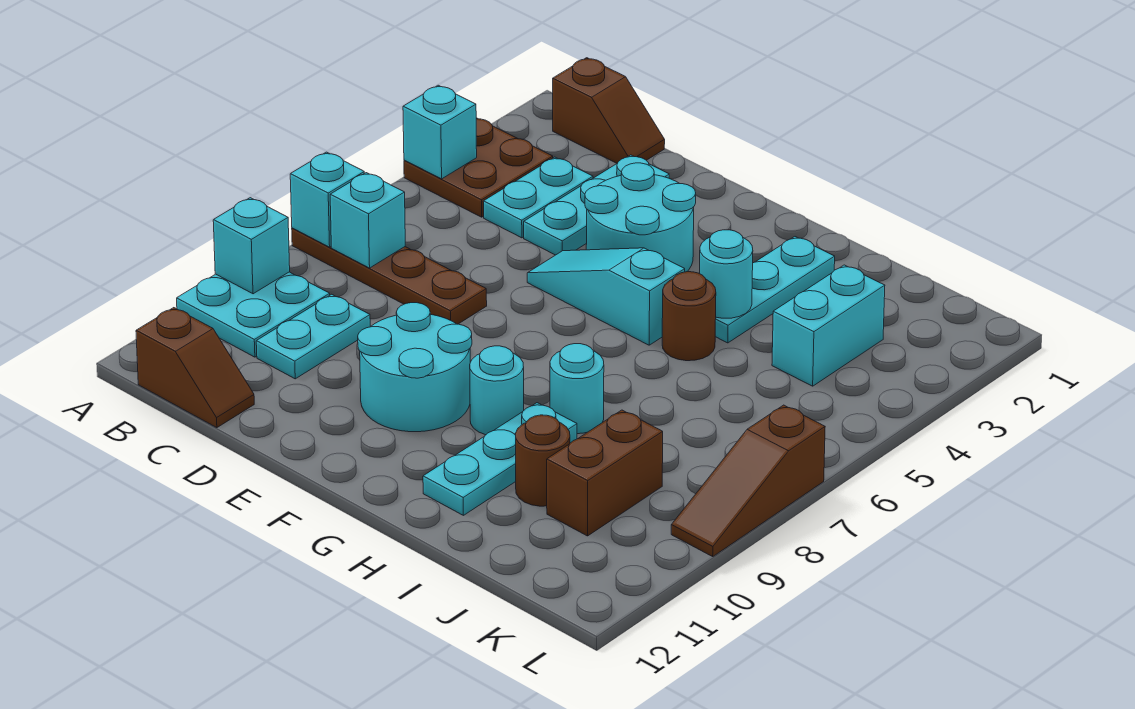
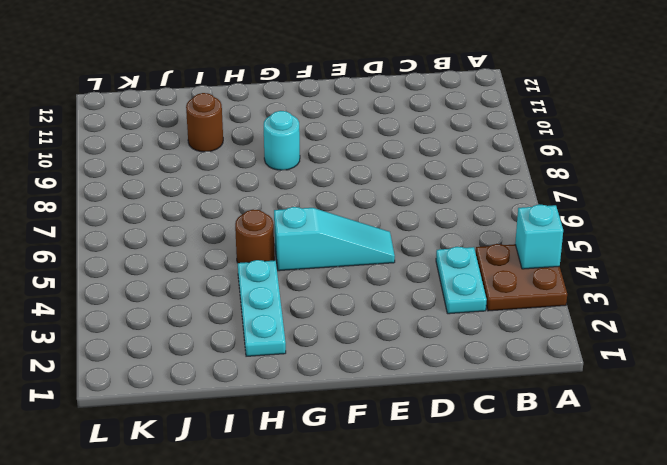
none -> brown plate A7:D7 level 1
none -> cyan plate A9:B10 level 1
none -> brown slope B1:C1 level 1 top B

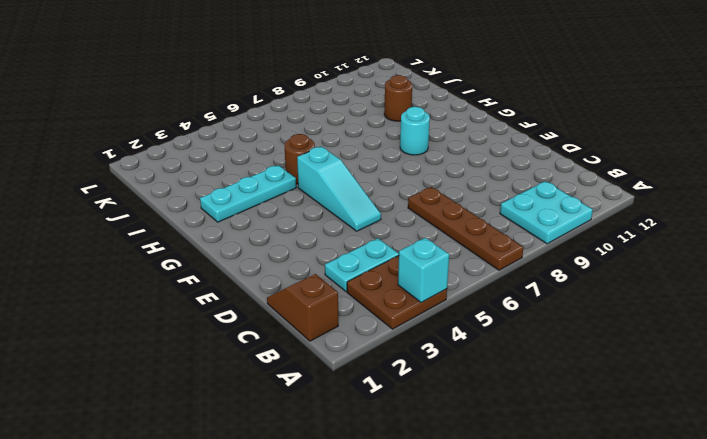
none -> brown slope B12:C12 level 1 top B
none -> cyan plate C9:C10 level 1
none -> cyan plate D2:D4 level 1

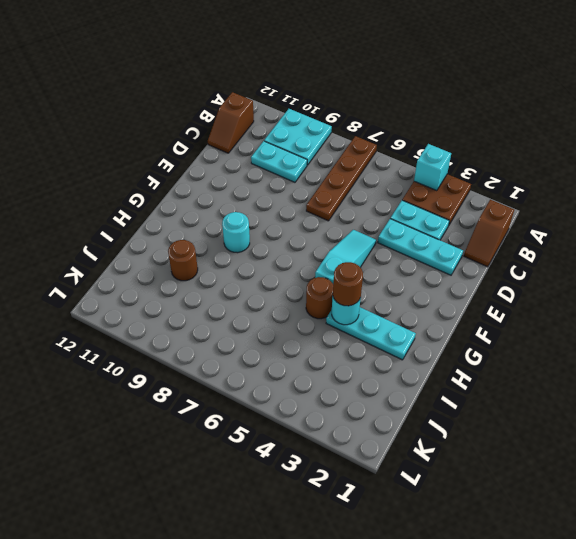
brown round brick H4 level 3 -> none
none -> cyan round brick E3:F4 level 1
none -> cyan round brick E9:F10 level 1
none -> cyan round brick H8 level 1

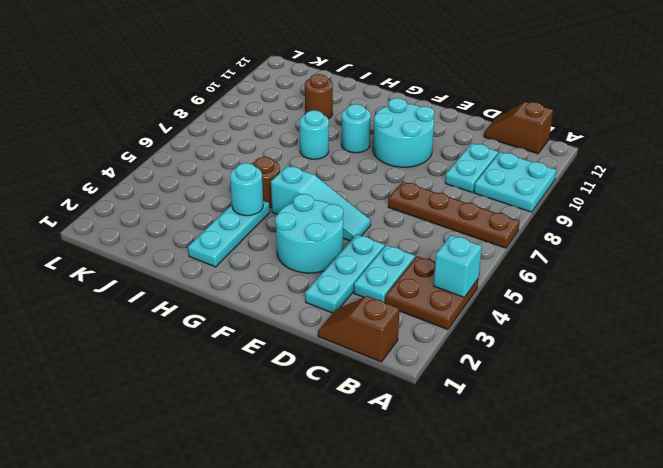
none -> cyan plate H9:H11 level 1
none -> cyan brick J3:J4 level 1
none -> brown brick J9:J10 level 1

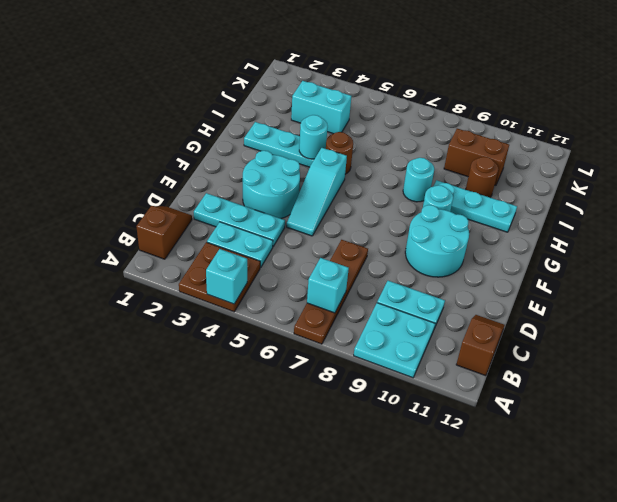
none -> brown slope L7:L9 level 1 top 7
none -> cyan brick A7 level 2
none -> cyan brick A9 level 2

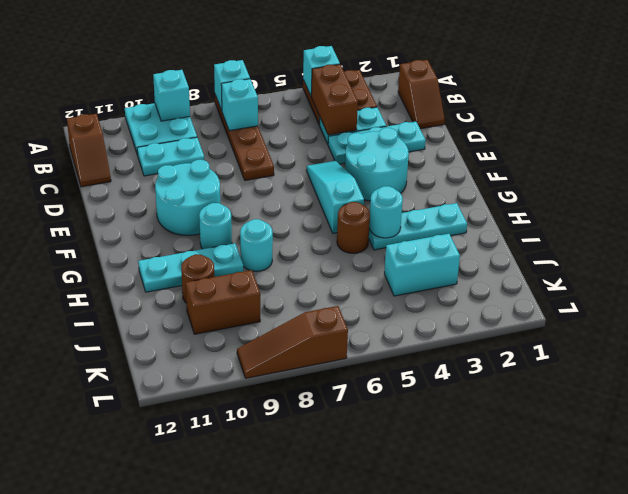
brown brick B4:C4 level 2 -> none

